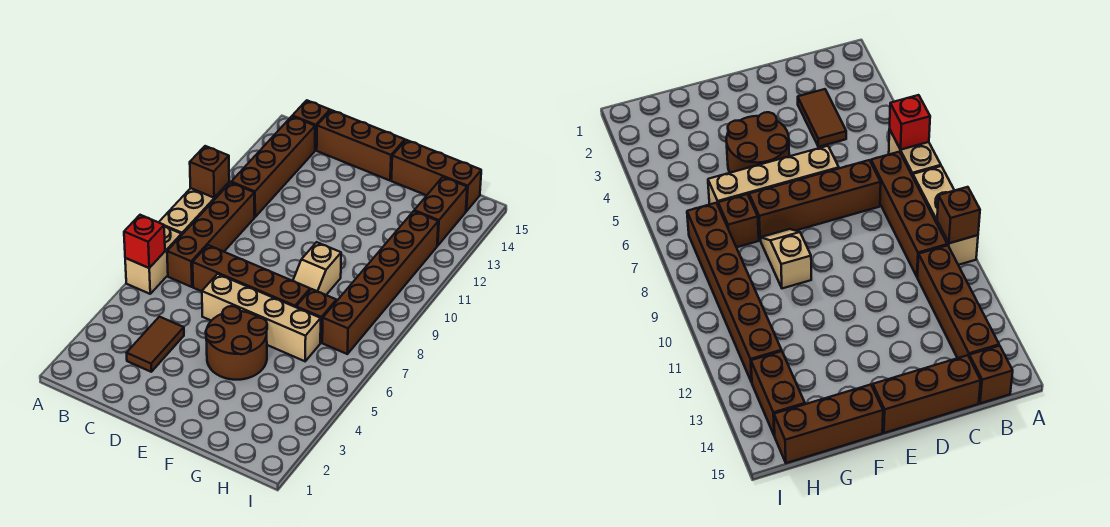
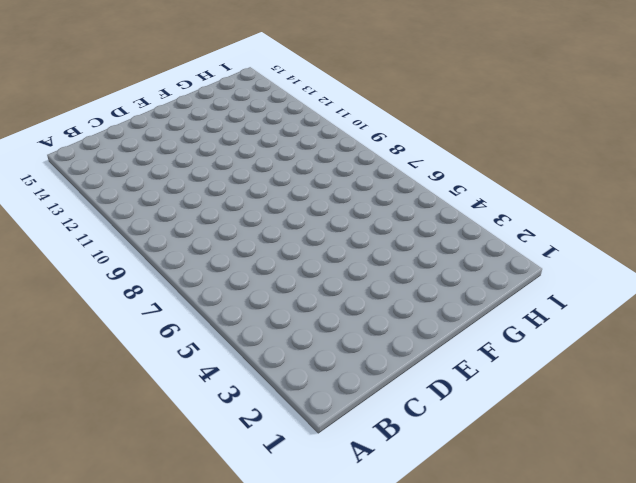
none -> tan brick A6:A7 level 1
none -> tan brick A8:A10 level 1
none -> brown brick B7:B10 level 1

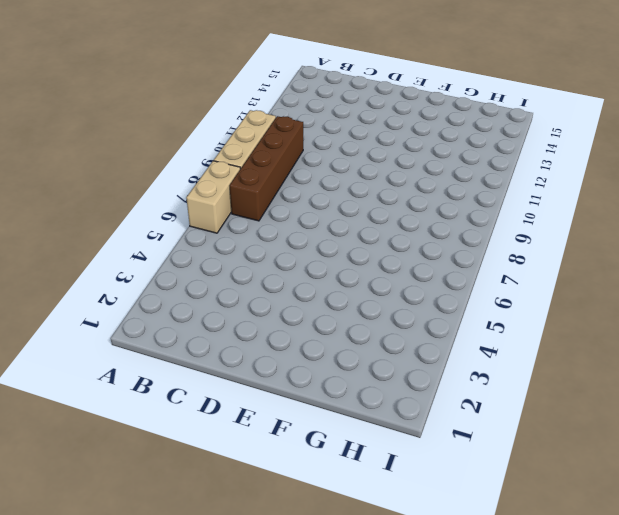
none -> brown brick B11:B14 level 1
none -> brown brick B15 level 1
none -> brown tile C3:C4 level 1

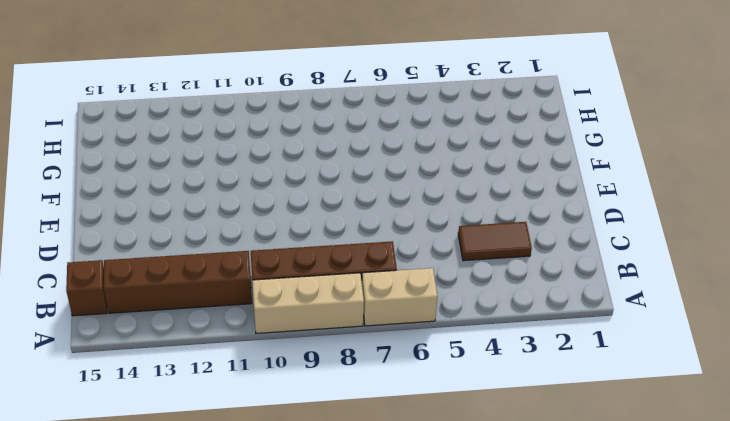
none -> brown brick C7:F7 level 1
none -> brown brick C15:E15 level 1
none -> tan brick D6:G6 level 1

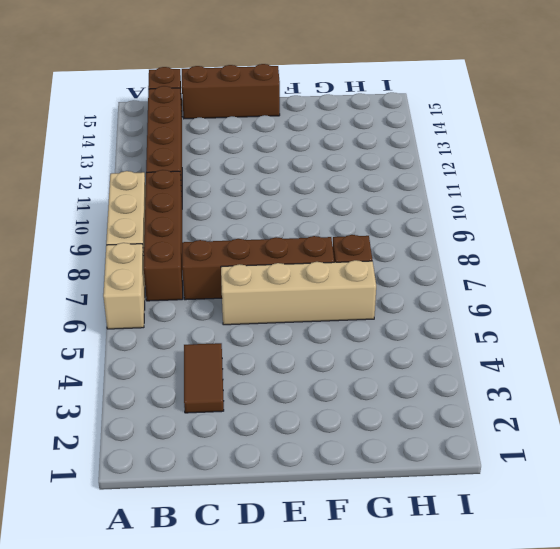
none -> brown round brick E4:F5 level 1
none -> tan slope F8:F9 level 1 top 9
none -> brown brick F15:H15 level 1

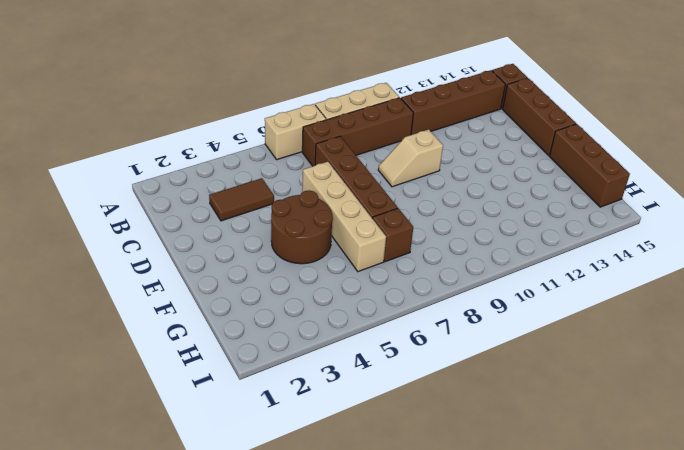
tan slope D9:D10 level 1 top 10 -> tan slope F8:F9 level 1 top 9
none -> brown brick H7:H12 level 1
none -> brown brick H13:H14 level 1
none -> red brick A6 level 2

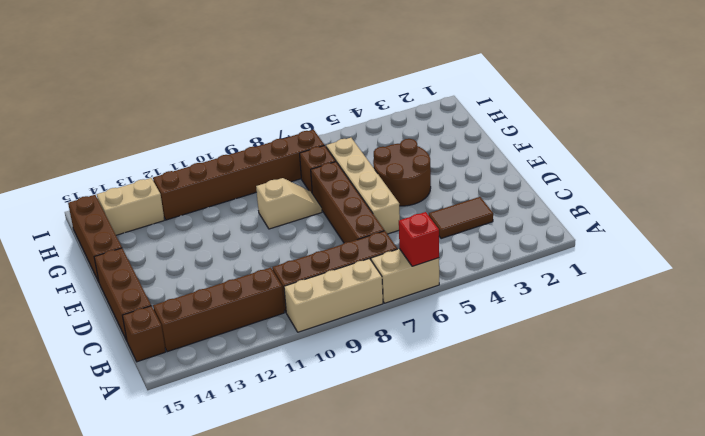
tan brick H13:H14 level 1 -> brown brick H13:H14 level 1
none -> brown brick A10 level 2

